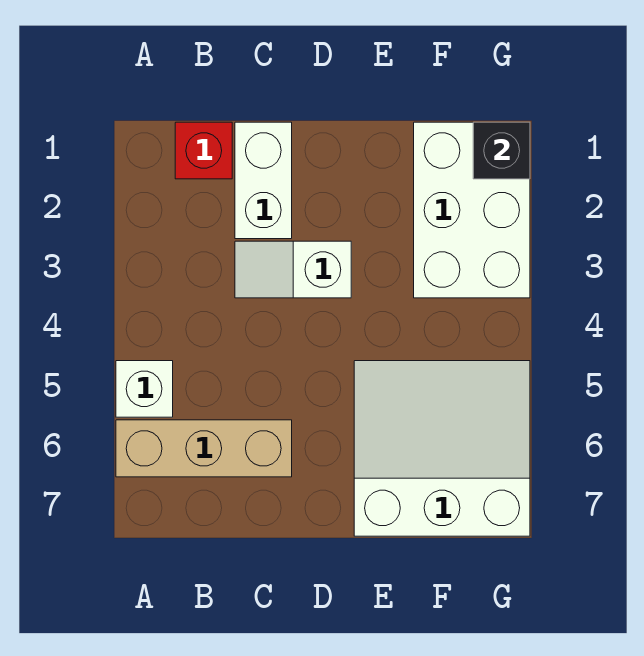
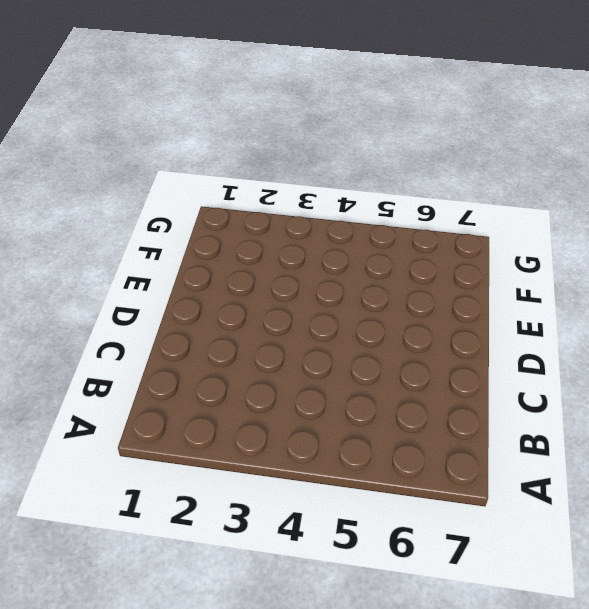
none -> white brick A5 level 1
none -> tan brick A6:C6 level 1

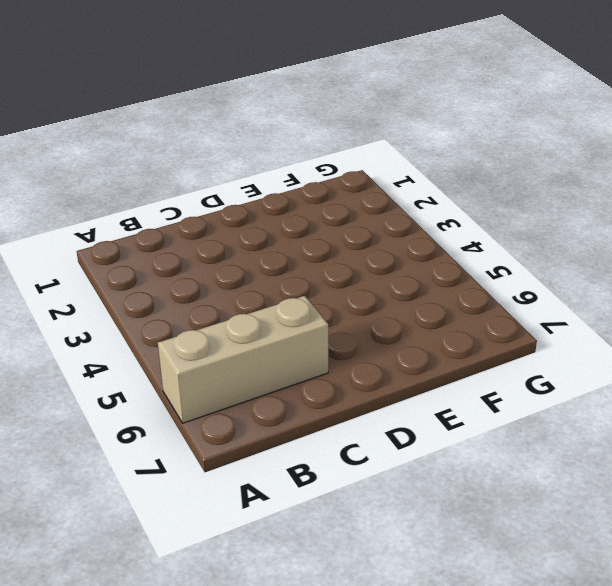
none -> white brick A5 level 1
none -> red brick B1 level 1

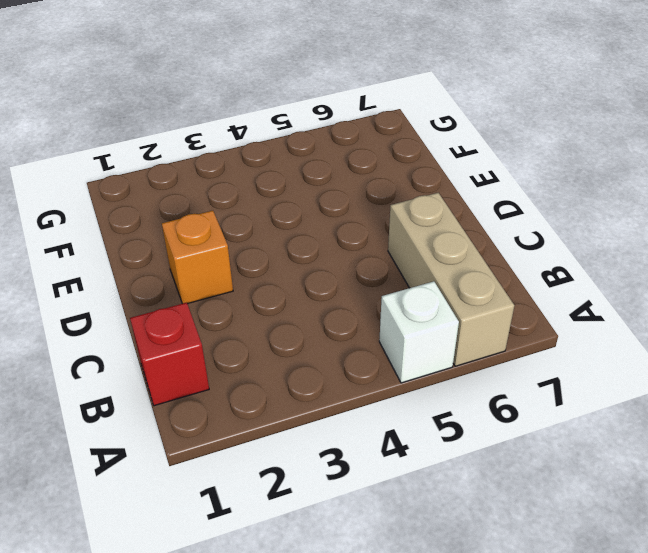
orange brick D2 level 1 -> none
none -> white brick C1:C2 level 1
none -> white slope C3:D3 level 1 top D

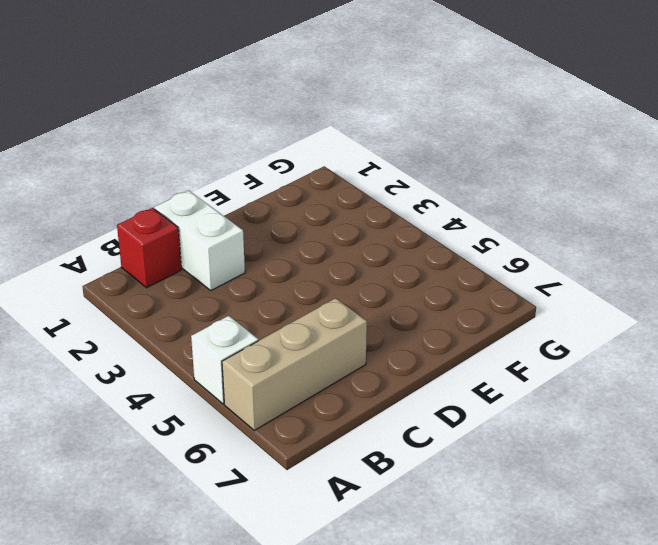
none -> white slope C3:D3 level 1 top D
none -> white slope E5:G7 level 1 top 7

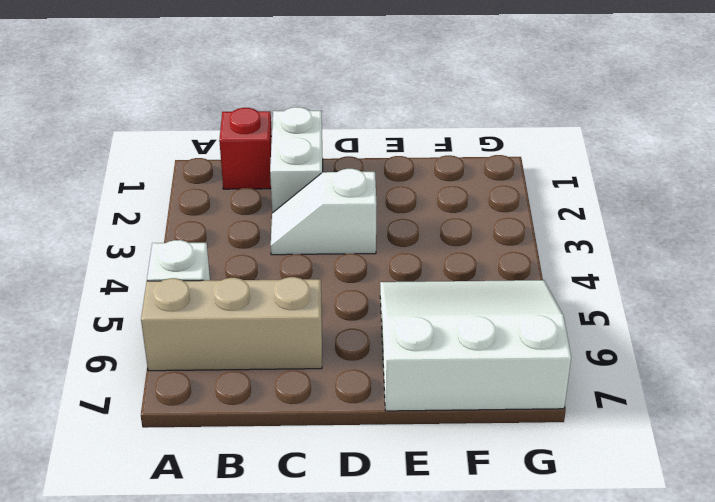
none -> white brick F1:G3 level 1
none -> black brick G1 level 2

